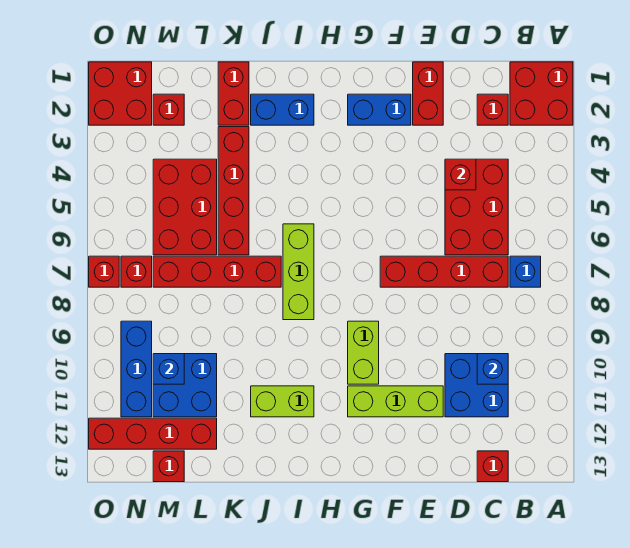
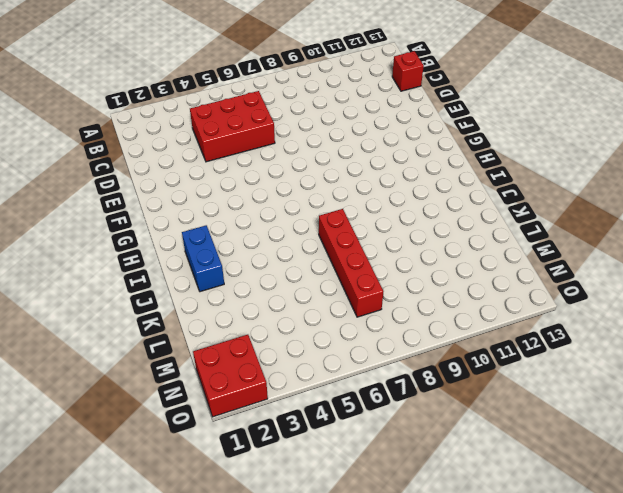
none -> red brick A1:B2 level 1
none -> blue brick B7 level 1
none -> red brick C2 level 1

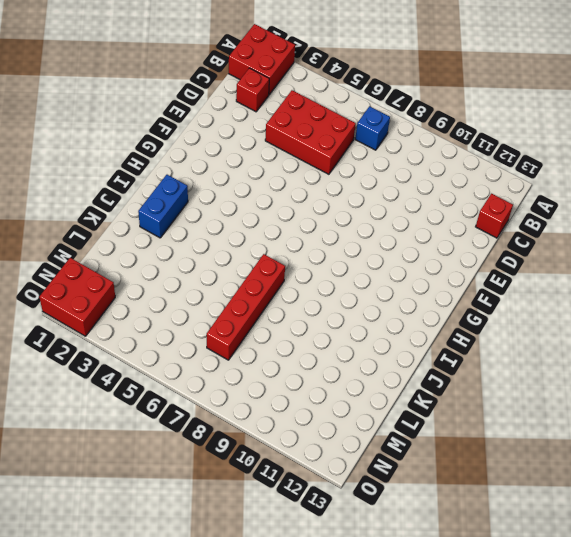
none -> red brick C7:F7 level 1
none -> blue brick C10:D11 level 1
none -> red brick E1:E2 level 1

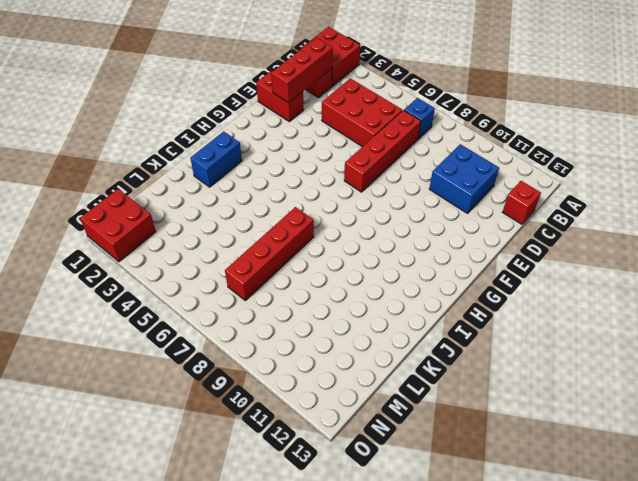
red brick C2:E2 level 2 -> none
none -> lime brick E11:G11 level 1
none -> blue brick F2:G2 level 1
none -> lime brick G9:G10 level 1

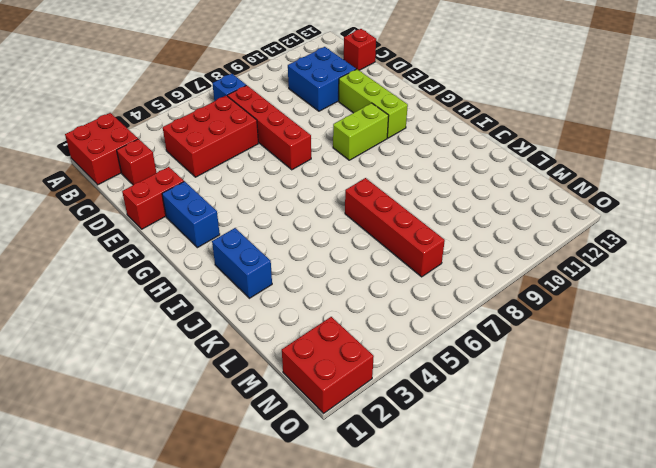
none -> lime brick I6:I8 level 1
none -> lime brick I11:J11 level 1
none -> red brick K1:K2 level 1

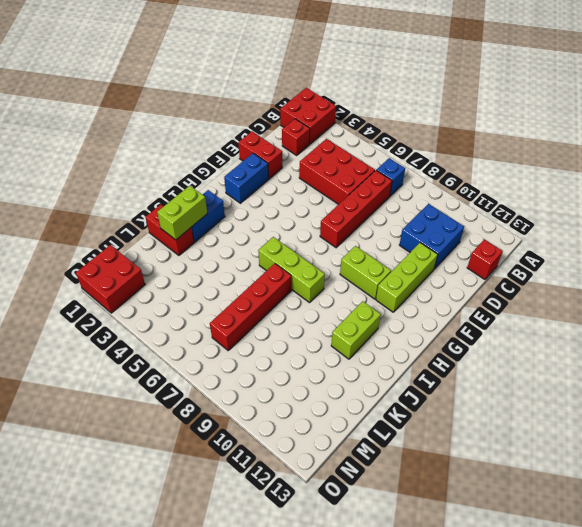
lime brick J2:K2 level 2 -> none
none -> red brick K3:K6 level 1
none -> red brick L4:M6 level 1
none -> blue brick L10:M11 level 1

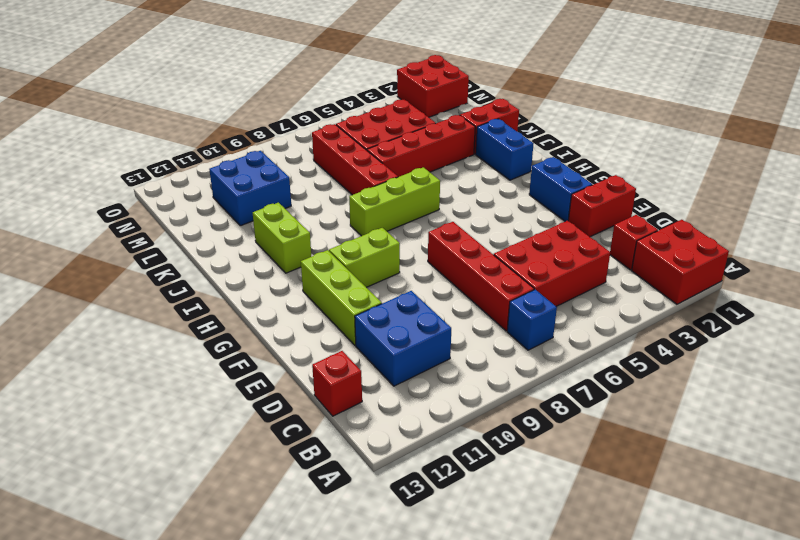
none -> red brick L12:O12 level 1
none -> red brick M2 level 1
none -> red brick M13 level 1

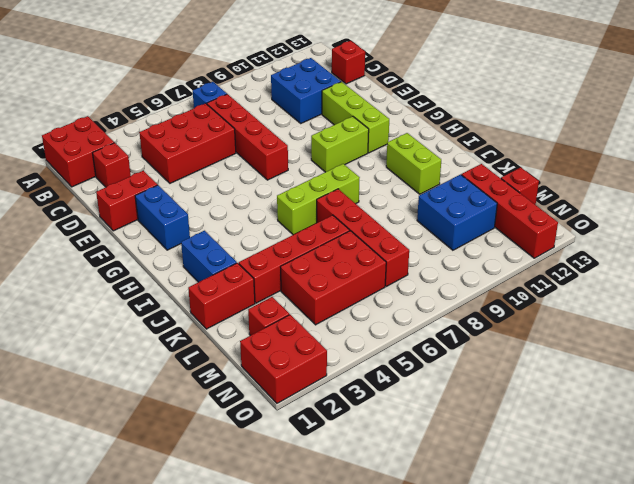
none -> red brick N7 level 1
none -> blue brick N9:N11 level 1
none -> red brick O7 level 1

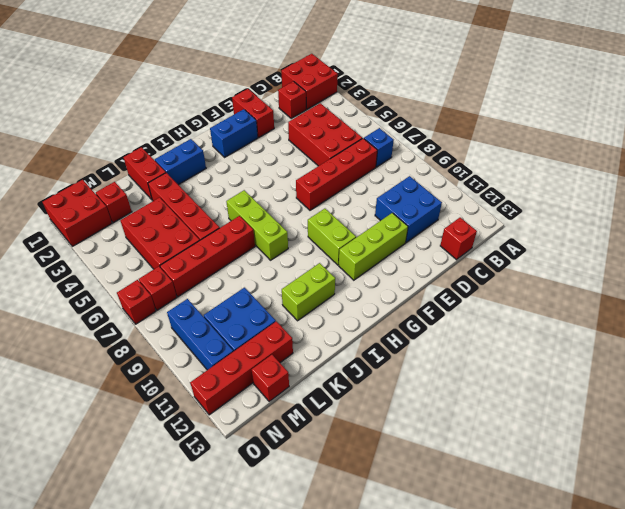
none -> blue brick C10 level 2
none -> red brick D4 level 2
none -> blue brick M10 level 2

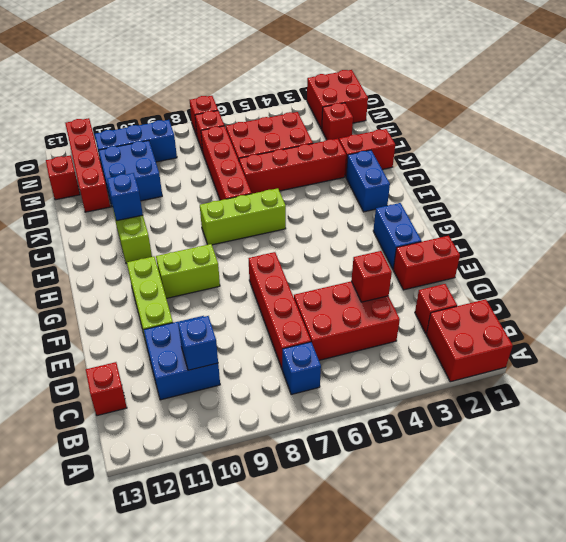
blue brick J11 level 2 -> blue brick M10 level 2

